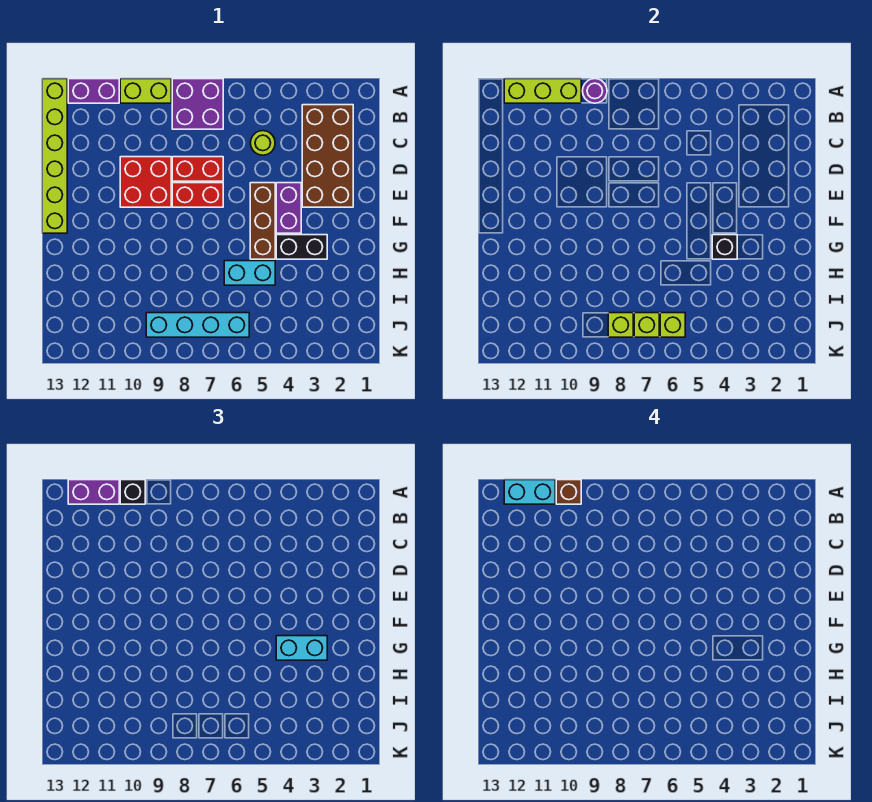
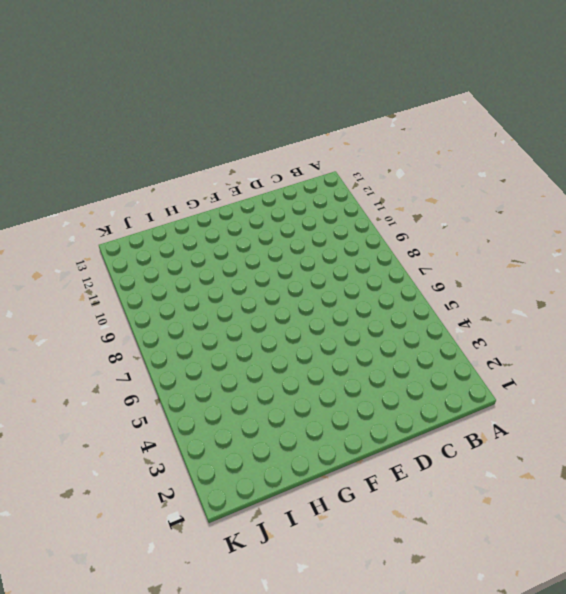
none -> purple brick A7:B8 level 1
none -> lime brick A9:A10 level 1
none -> purple brick A11:A12 level 1

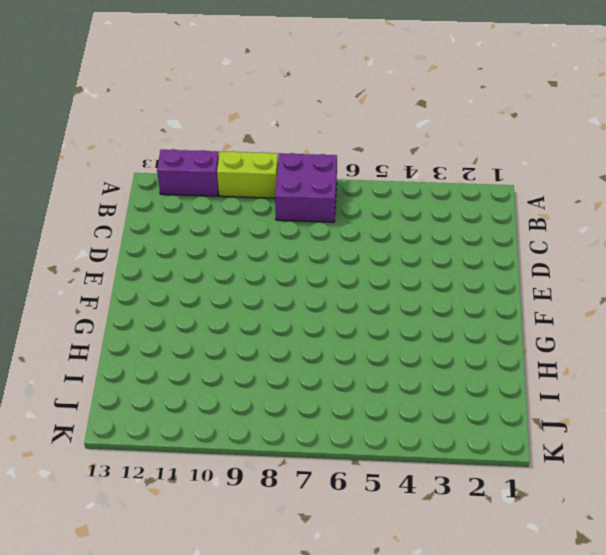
none -> lime brick A13:F13 level 1
none -> brown brick B2:E3 level 1
none -> lime round brick C5 level 1

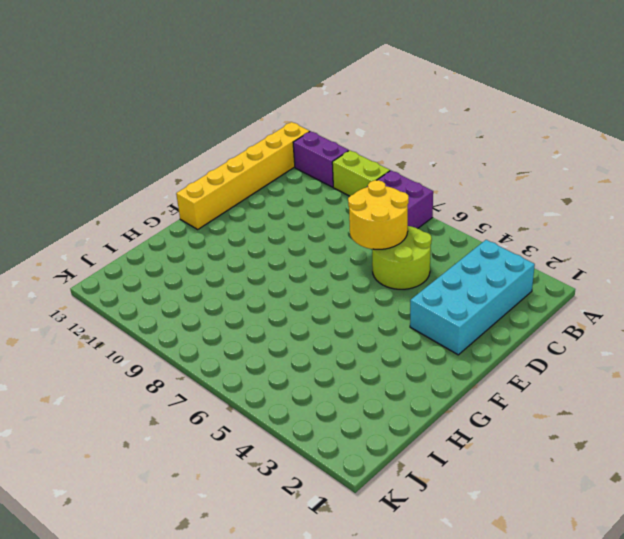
yellow brick A13:F13 level 1 -> lime brick A13:F13 level 1
cyan brick B2:E3 level 1 -> brown brick B2:E3 level 1
lime round brick C5:D6 level 1 -> lime round brick C5 level 1
yellow round brick C6:D7 level 2 -> none
none -> red brick D7:D8 level 1
none -> red brick D9:E10 level 1
none -> purple brick E4:F4 level 1

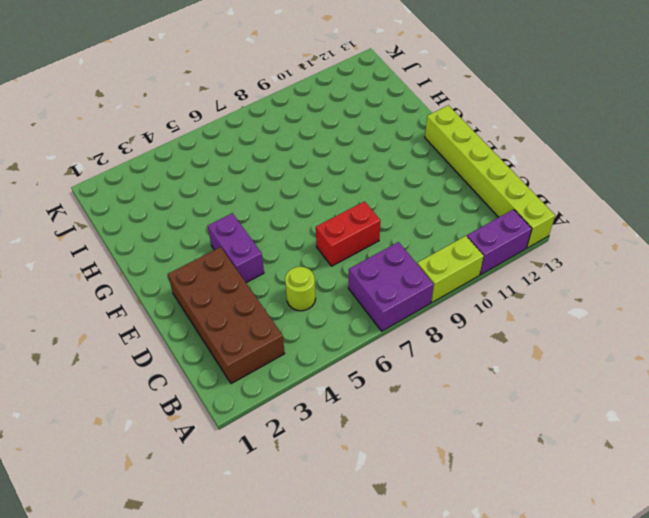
none -> red brick D9:E10 level 1
none -> brown brick E5:G5 level 1
none -> red brick E7:E8 level 1

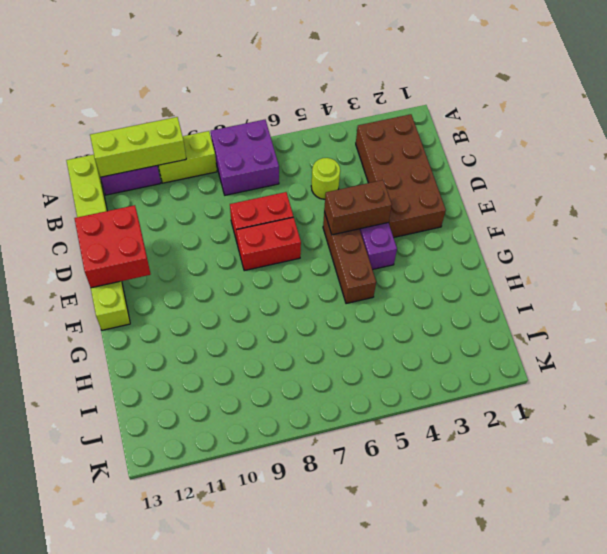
red brick D12:E13 level 2 -> red brick D9:E10 level 1
brown brick E4:E5 level 2 -> none
none -> black brick G3:G4 level 1
none -> cyan brick H5:H6 level 1
none -> cyan brick J6:J9 level 1

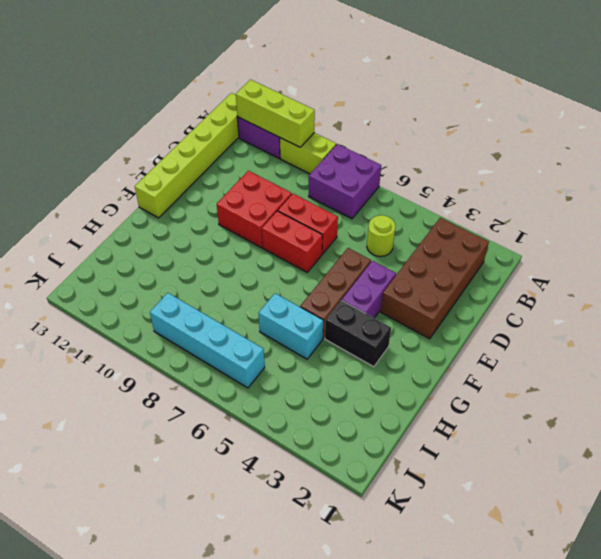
none -> purple round brick A9 level 2
none -> black brick G4 level 2
none -> lime brick J6 level 2

